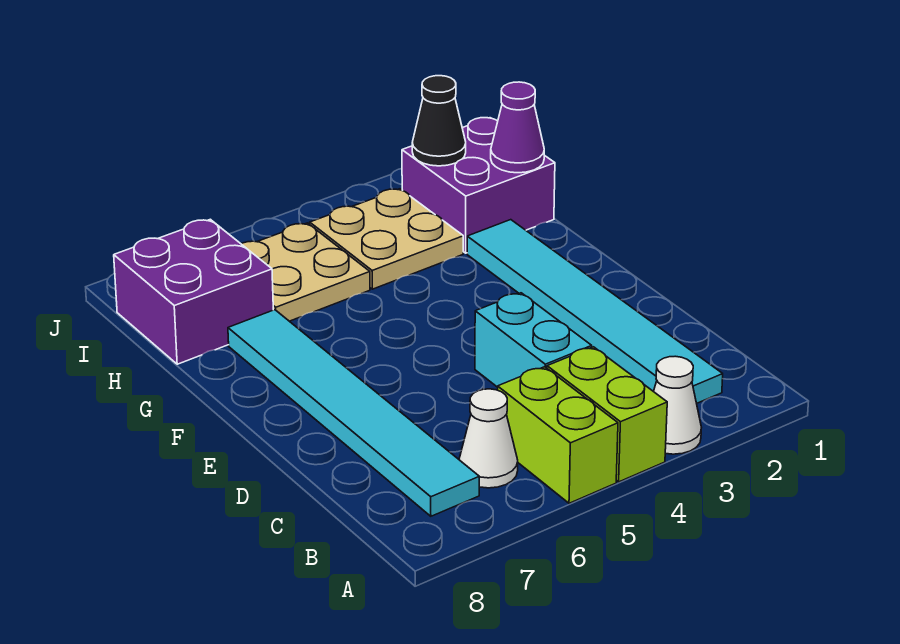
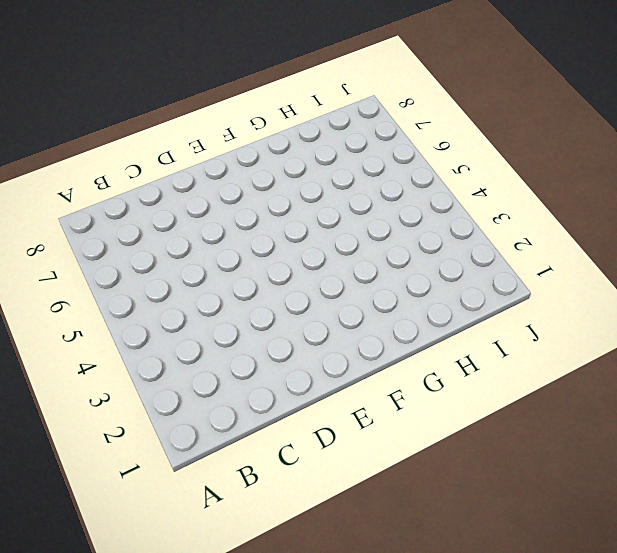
none -> white cone A3 level 1
none -> lime brick A4:B4 level 1
none -> lime brick A5:B5 level 1

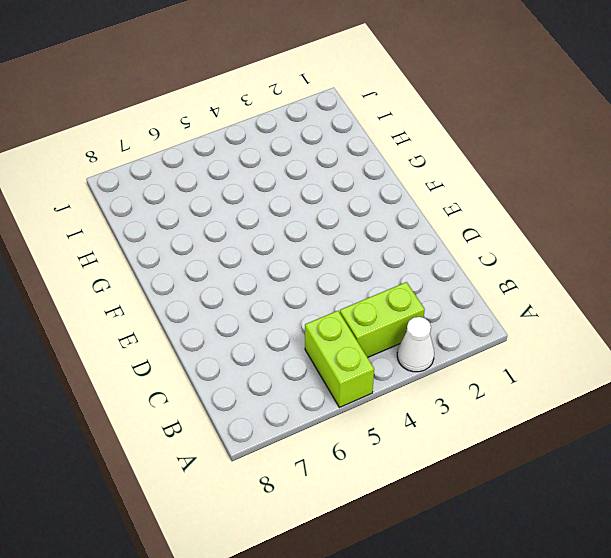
lime brick B3:B4 level 1 -> lime brick A4:B4 level 1
none -> cyan tile B2:G2 level 1
none -> white cone B6 level 1
none -> cyan tile B7:G7 level 1

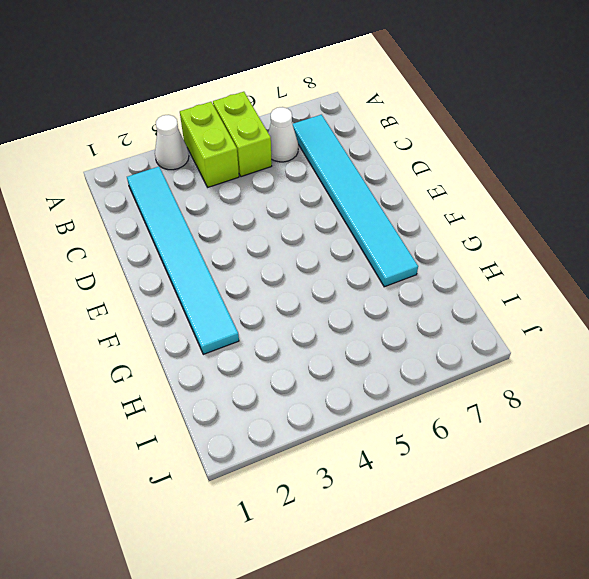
none -> cyan brick C4:D4 level 1
none -> purple brick H1:I2 level 1
none -> tan plate H3:I4 level 1

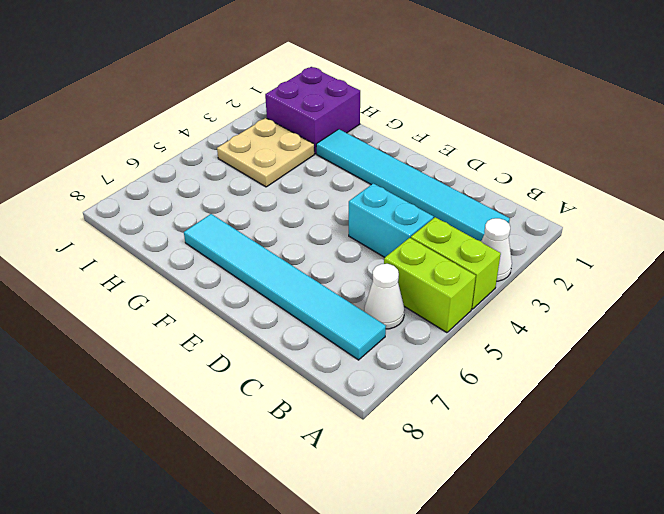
none -> tan plate H5:I6 level 1
none -> purple brick H7:I8 level 1
none -> purple cone H1 level 2

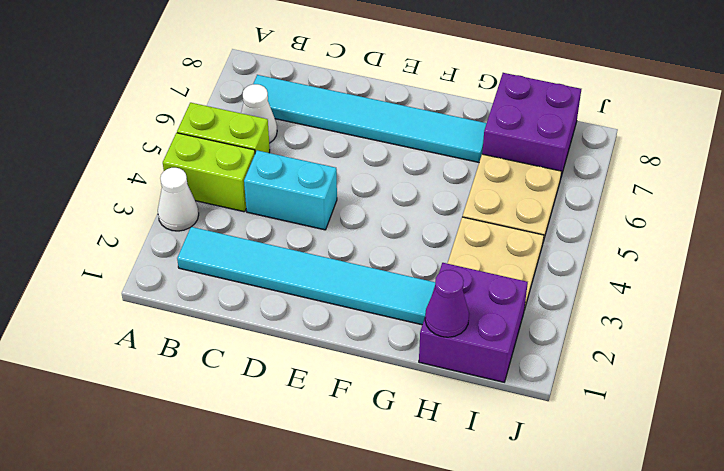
none -> black cone I2 level 2

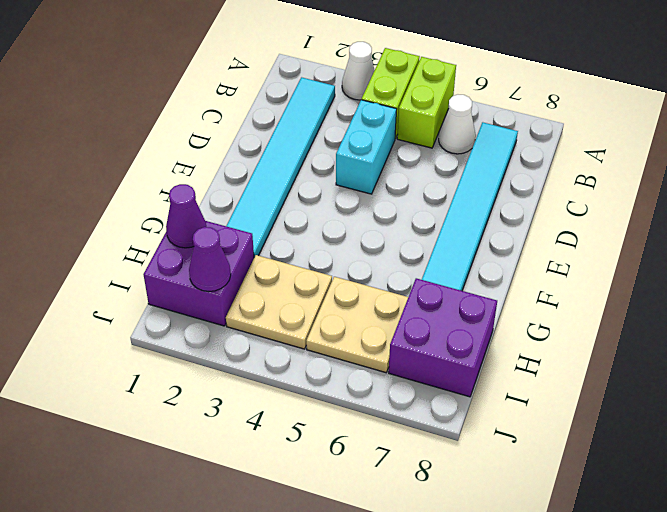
purple cone I2 level 2 -> black cone I2 level 2

